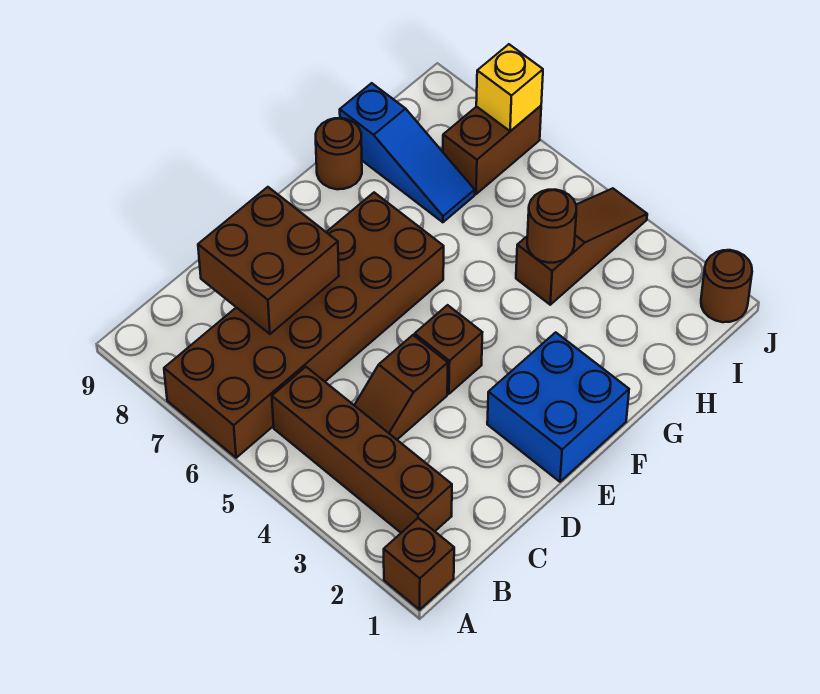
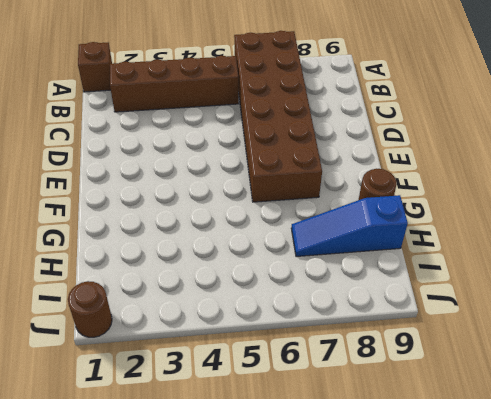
none -> brown slope C4:D4 level 1 top D
none -> blue brick E1:F2 level 1
none -> brown brick E4 level 1

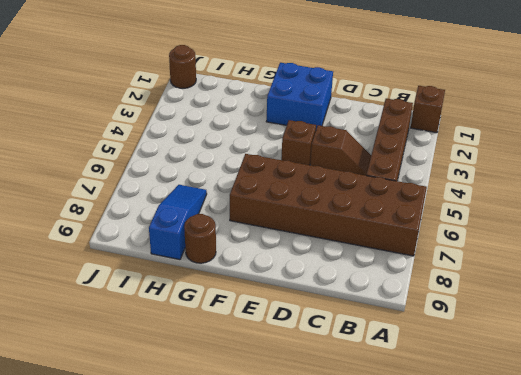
none -> brown slope H4:J4 level 1 top H
none -> brown brick I7:J7 level 1
none -> brown brick C7:D8 level 2

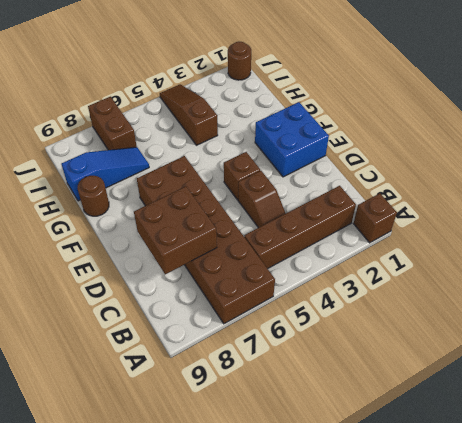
none -> brown round brick H4 level 2
none -> yellow brick J7 level 2

